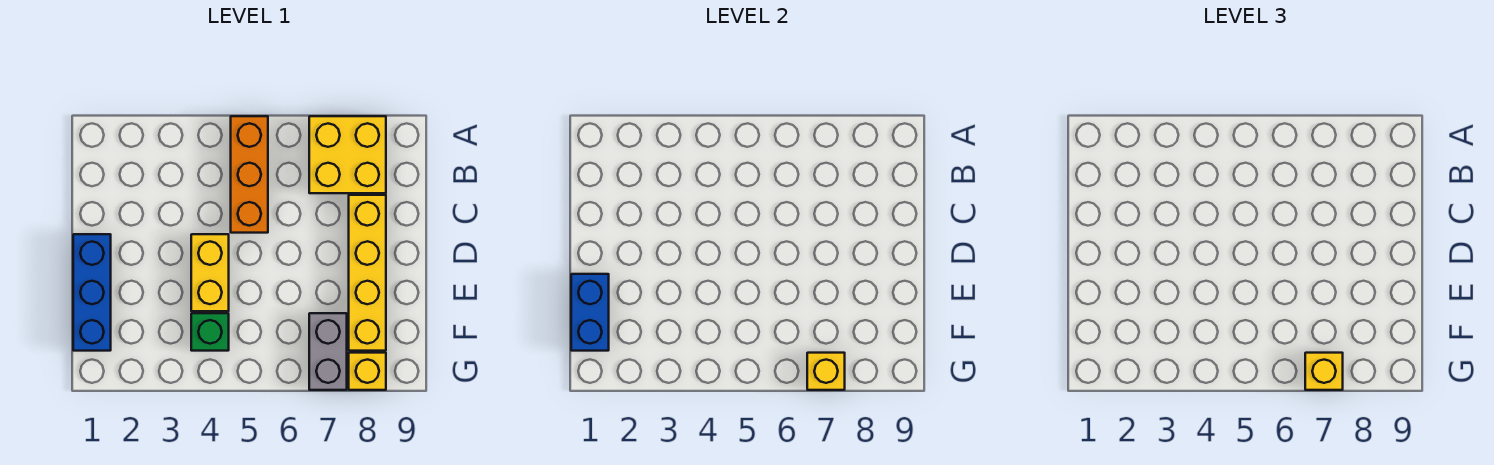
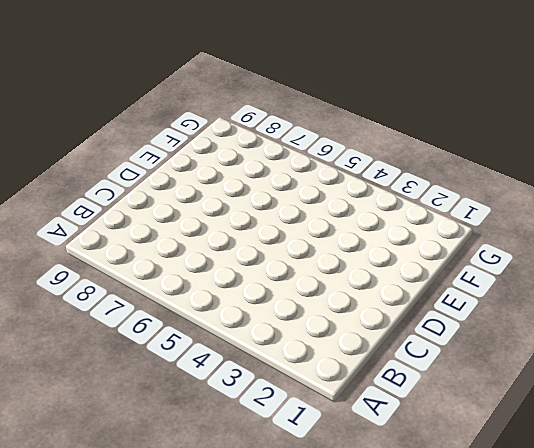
none -> orange brick A5:C5 level 1
none -> yellow brick A7:B8 level 1

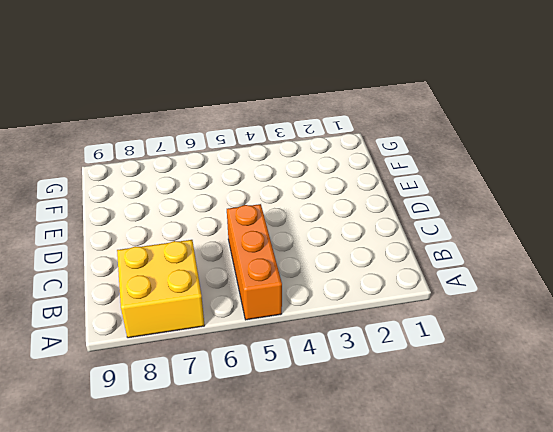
none -> yellow brick C8:F8 level 1
none -> blue brick D1:F1 level 1

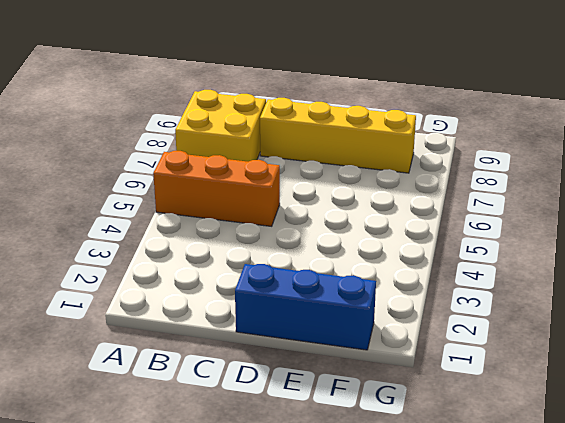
none -> yellow brick D4:E4 level 1
none -> green brick F4 level 1

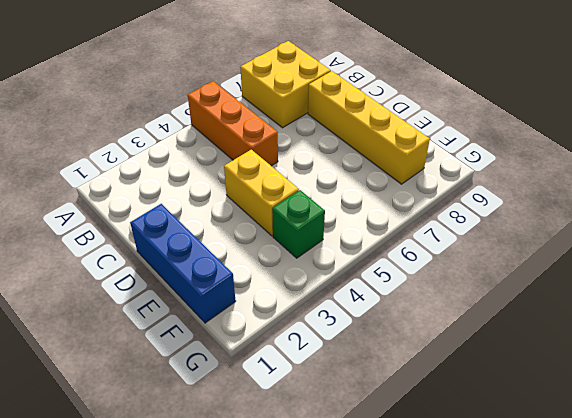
none -> grey brick F7:G7 level 1
none -> yellow brick G8 level 1

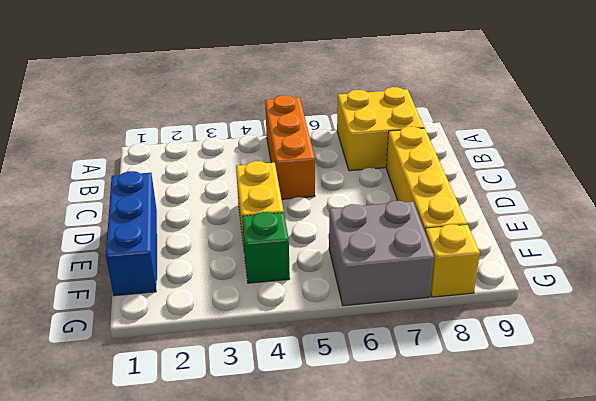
grey brick F6:G7 level 1 -> grey brick F7:G7 level 1
none -> blue brick E1:F1 level 2
none -> yellow brick G7 level 2

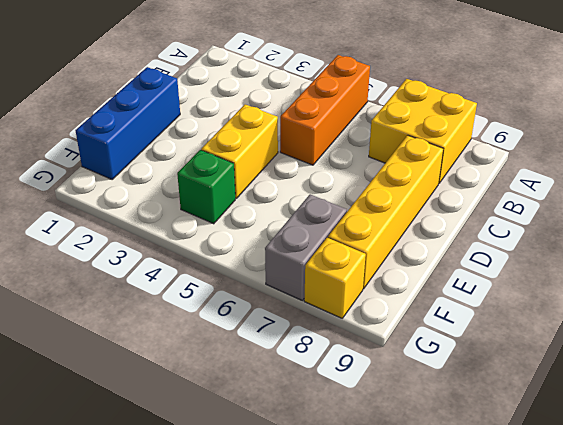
none -> blue brick E1:F1 level 2
none -> yellow brick G7 level 2

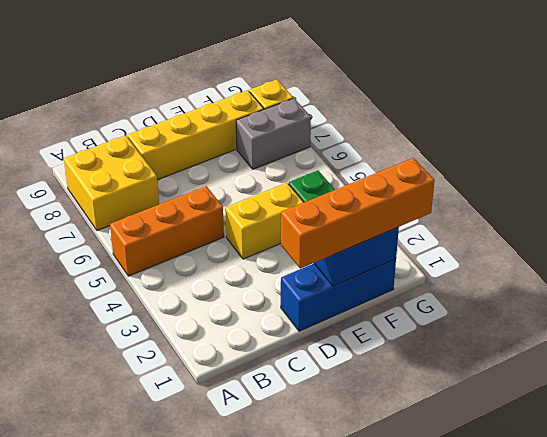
orange brick D1:G1 level 3 -> none
none -> yellow brick G7 level 2
none -> yellow brick G7 level 3

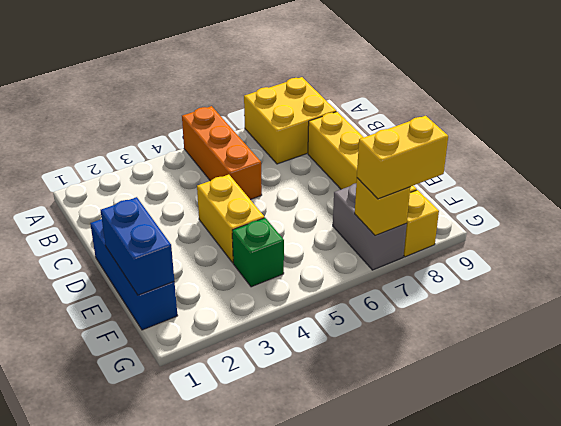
yellow brick G7:G8 level 3 -> yellow brick G7 level 3

